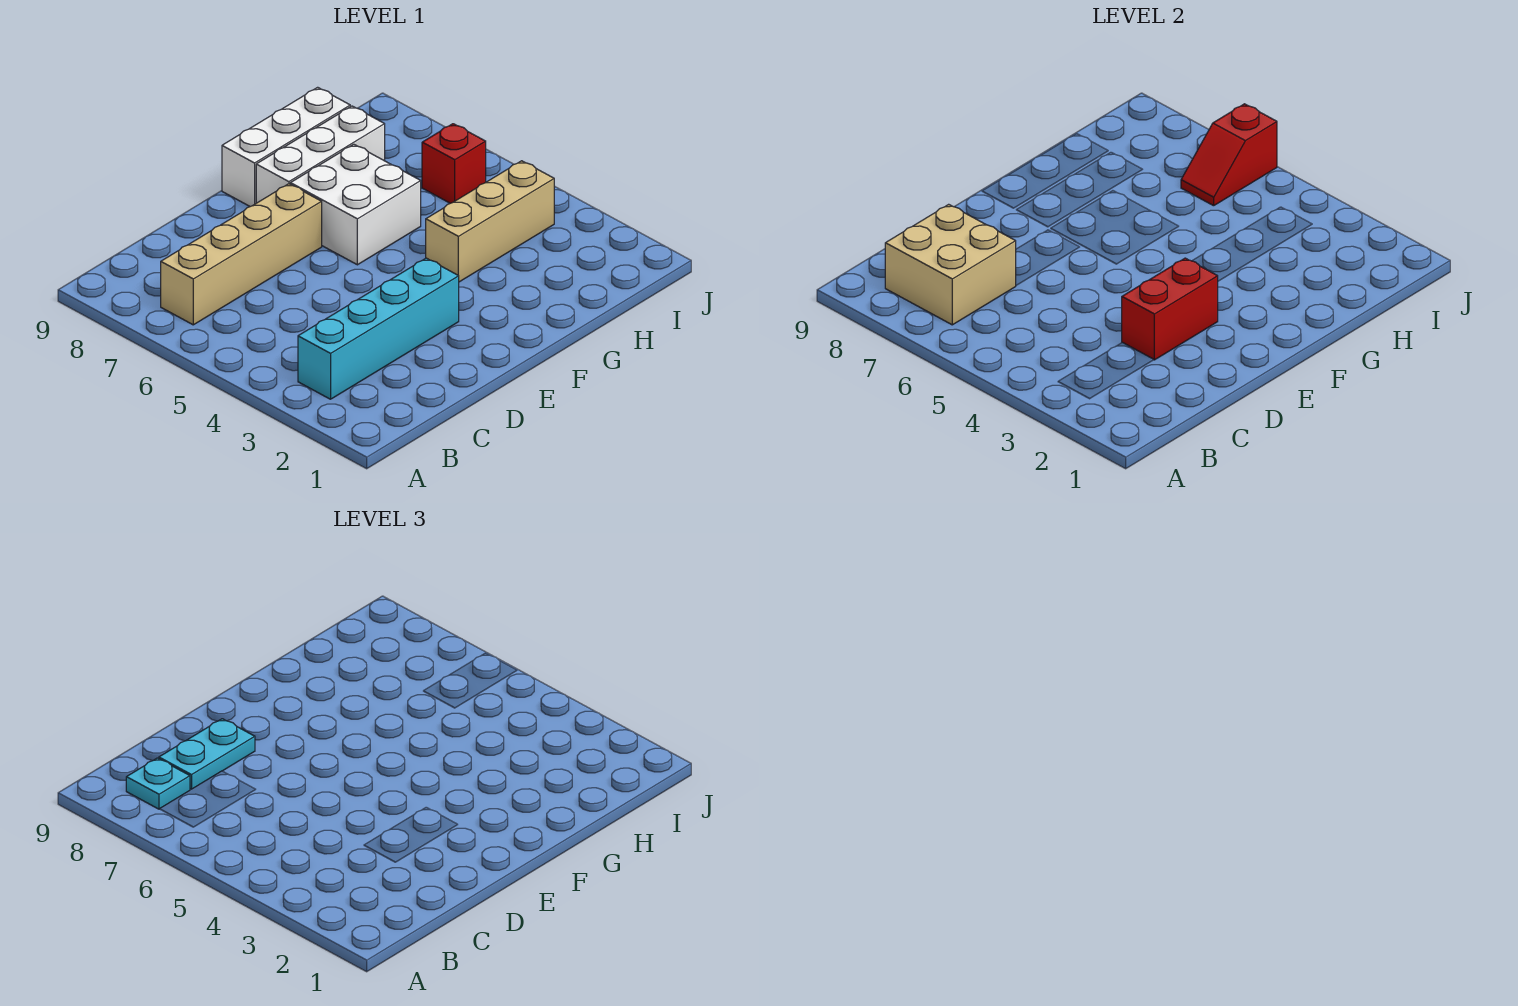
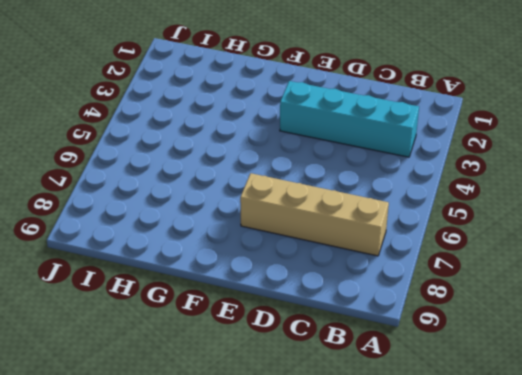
none -> white brick F6:G7 level 1
none -> white brick F8:H8 level 1
none -> white brick F9:H9 level 1

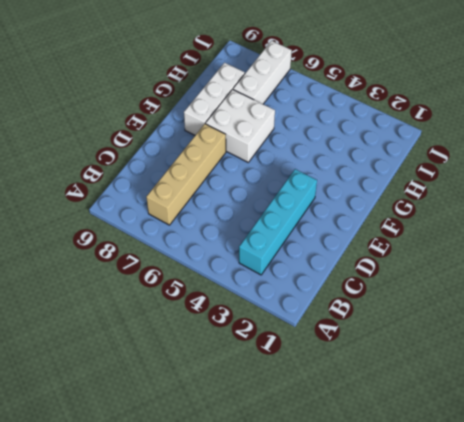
white brick H7:J7 level 1 -> white brick F9:H9 level 1
none -> tan brick G4:I4 level 1
none -> red brick I6 level 1
none -> tan brick B7:C8 level 2

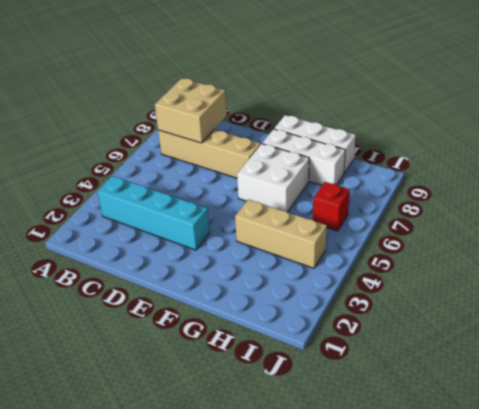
none -> red brick D3:E3 level 2
none -> red slope I6:J6 level 2 top J
none -> cyan plate B8 level 3

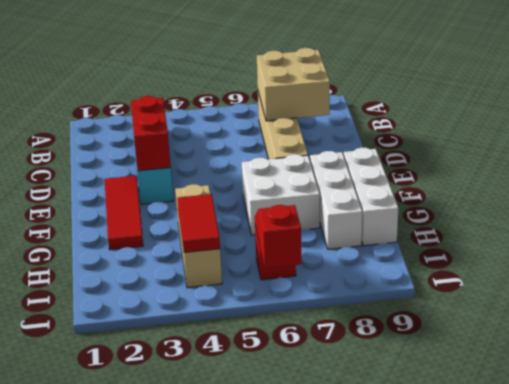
red tile E2:G2 level 1 -> none
red tile H4:I4 level 2 -> none
none -> cyan plate B8 level 3
none -> cyan plate C8:D8 level 3

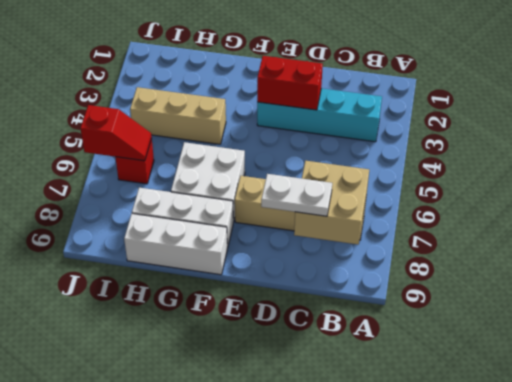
white plate C8:D8 level 3 -> cyan plate C8:D8 level 3
none -> cyan plate B8 level 3

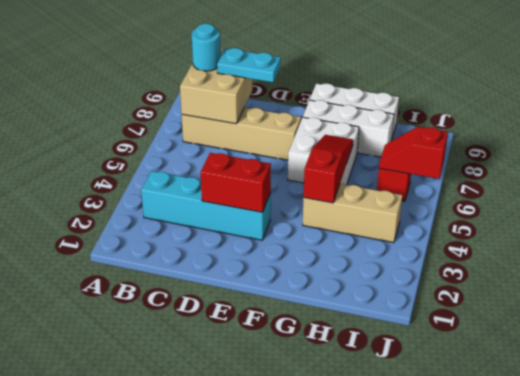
cyan round brick B8 level 3 -> cyan plate B8 level 3
red slope G4:G6 level 2 top 4 -> none

